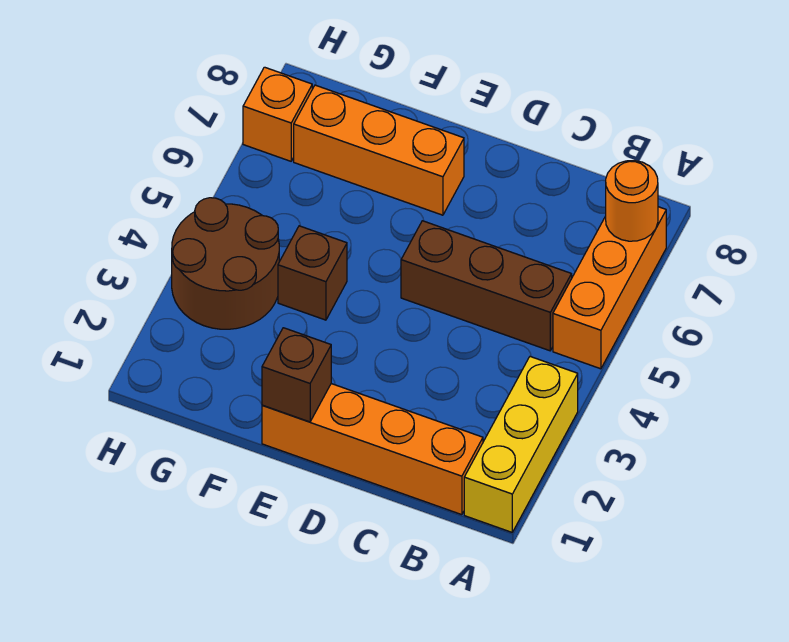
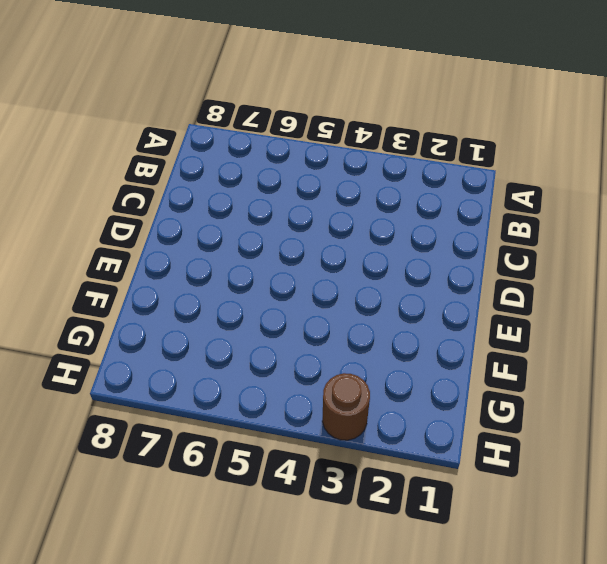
brown round brick H3 level 1 -> brown round brick G3:H4 level 1
none -> yellow brick A1:A3 level 1
none -> orange brick A5:A7 level 1

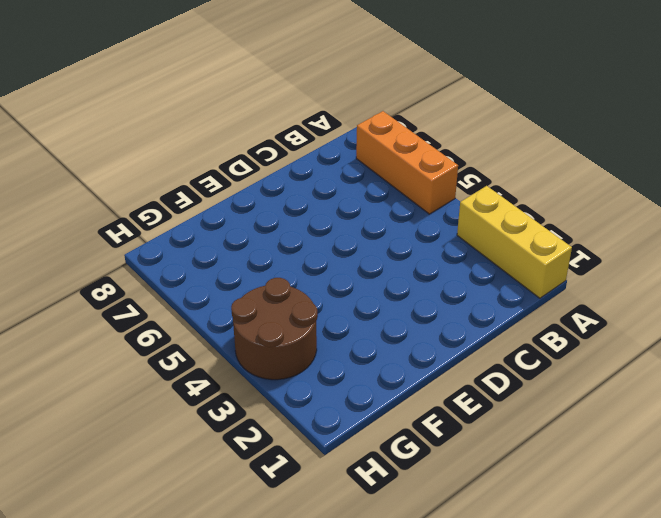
none -> orange brick B1:E1 level 1
none -> brown brick B5:D5 level 1

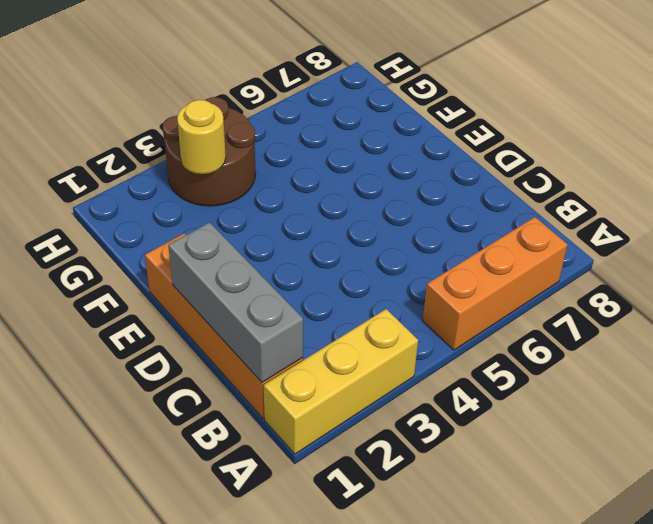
grey brick B1:D1 level 2 -> none
yellow round brick G3 level 2 -> none
none -> brown brick B5:D5 level 1
none -> orange brick E7:G7 level 1

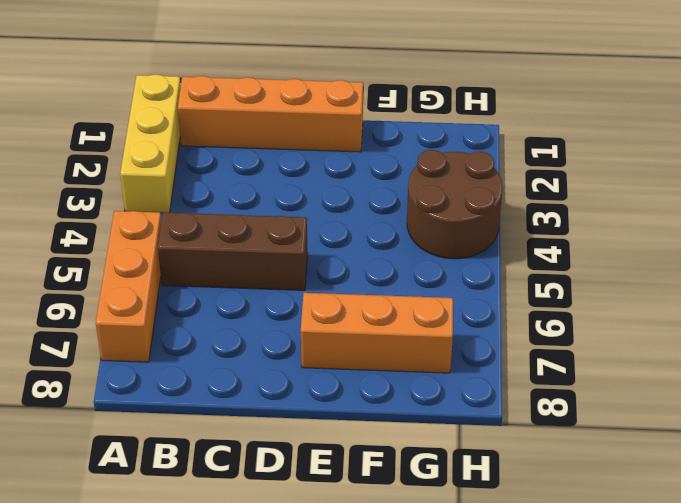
none -> brown brick F4 level 1
none -> orange brick H7 level 1

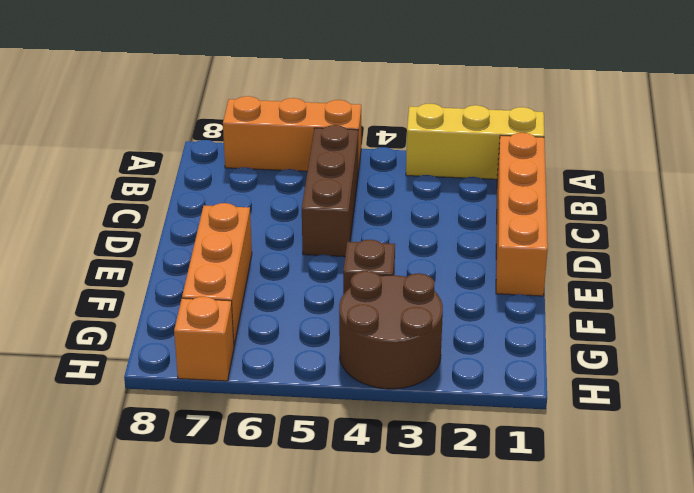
none -> orange round brick A7 level 2
none -> brown brick E1 level 2

